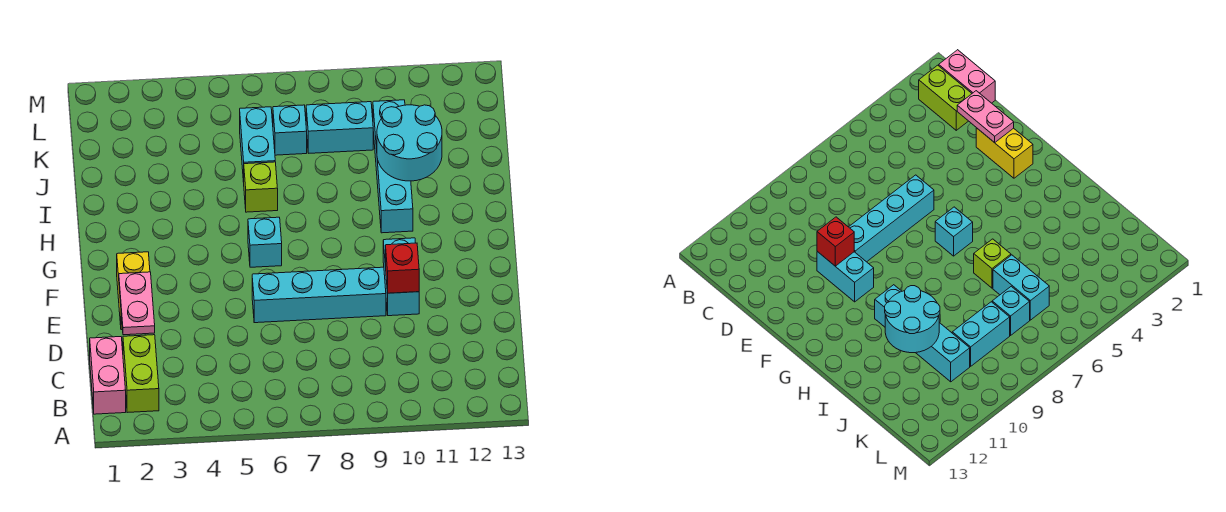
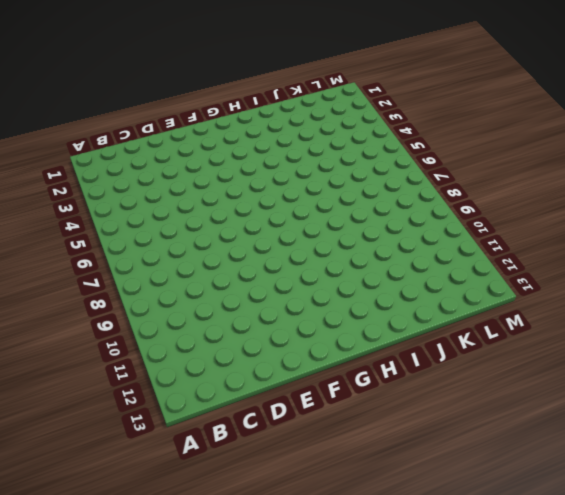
none -> pink brick B1:C1 level 1
none -> lime brick B2:C2 level 1
none -> yellow brick E2:F2 level 1

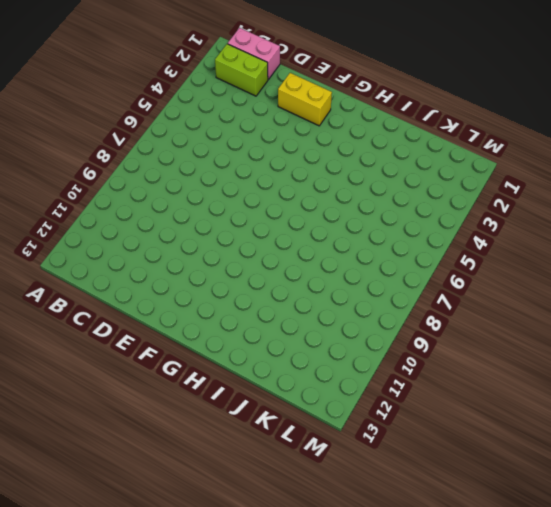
none -> cyan brick E6:E9 level 1
none -> cyan brick E10:F10 level 1
none -> cyan brick G6 level 1

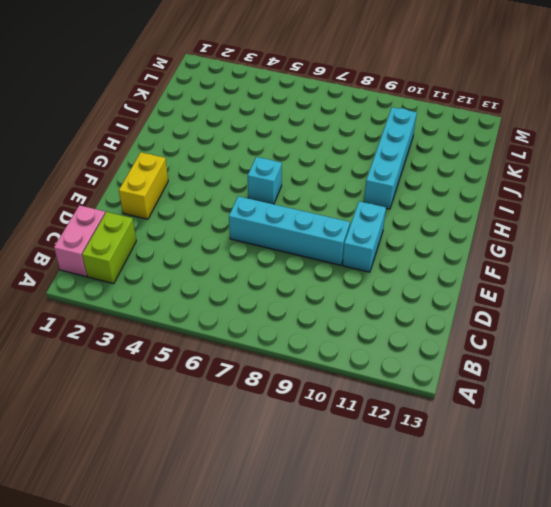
none -> lime brick I6 level 1
none -> cyan brick J6:K6 level 1
none -> cyan brick K7 level 1

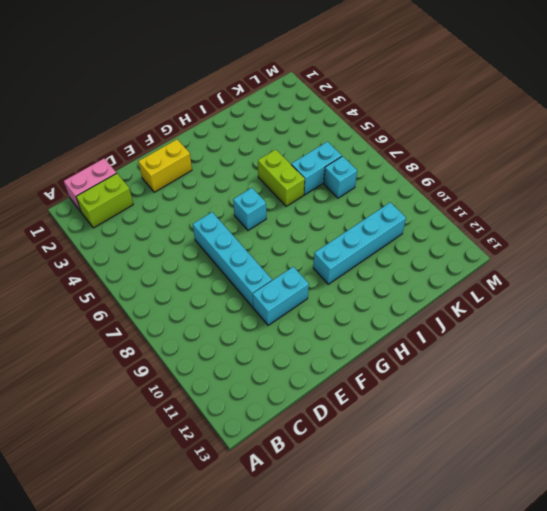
lime brick I5:I6 level 1 -> lime brick I6 level 1
none -> cyan brick K8:K9 level 1
none -> pink plate D2:E2 level 2
none -> red brick E10 level 2

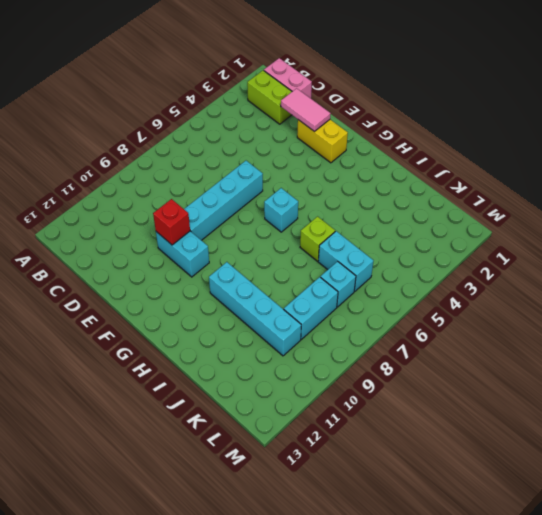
pink tile D2:E2 level 2 -> pink plate D2:E2 level 2
none -> cyan round brick I10:J11 level 2

